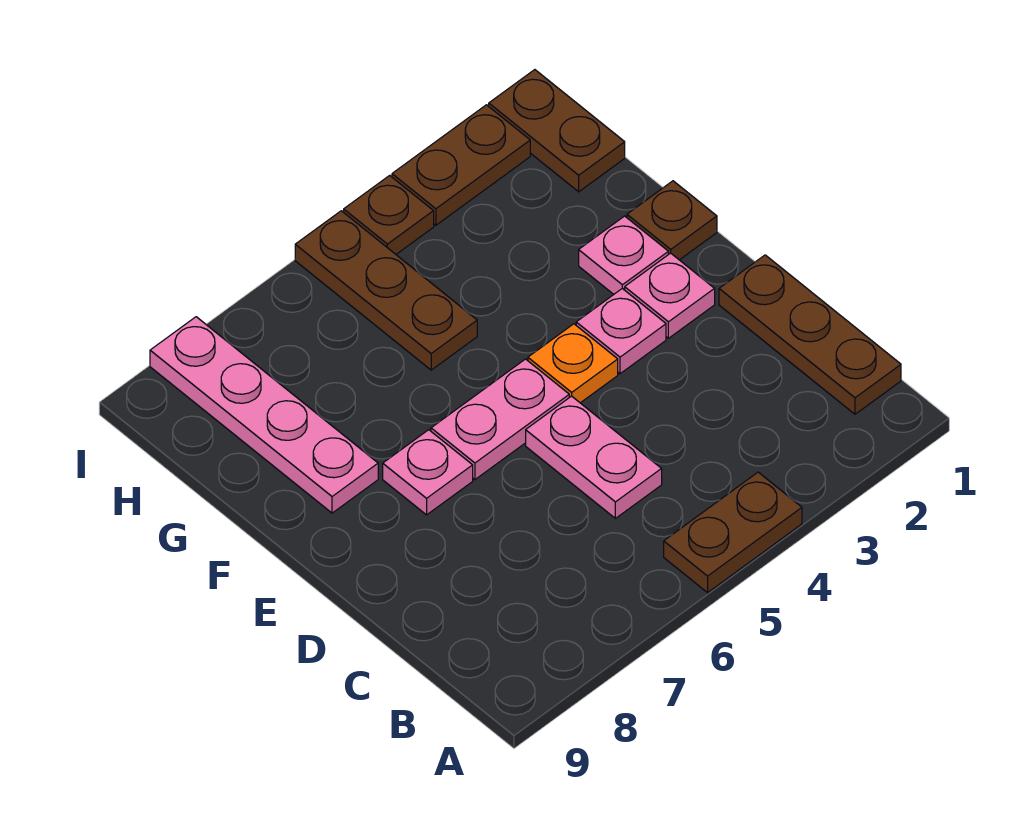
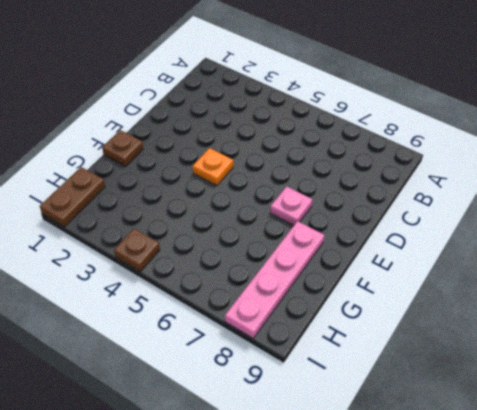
none -> brown plate A4:A5 level 1
none -> brown plate B1:D1 level 1
none -> pink plate C5:D5 level 1

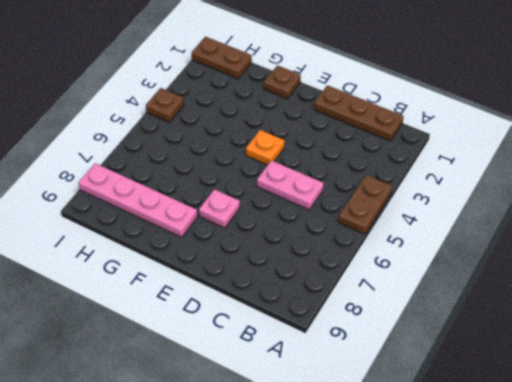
none -> pink plate E2 level 1
none -> pink plate E3 level 1
none -> pink plate E5:E6 level 1

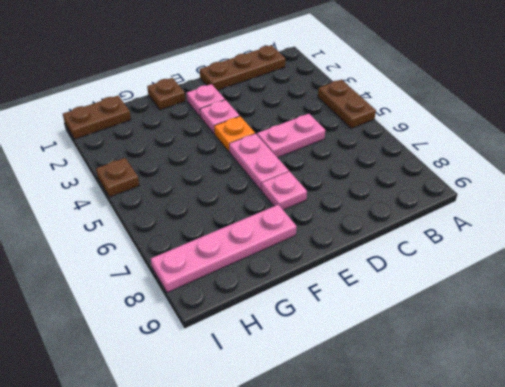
none -> pink plate F2 level 1
none -> brown plate G5:I5 level 1
none -> brown plate I2:I3 level 1

